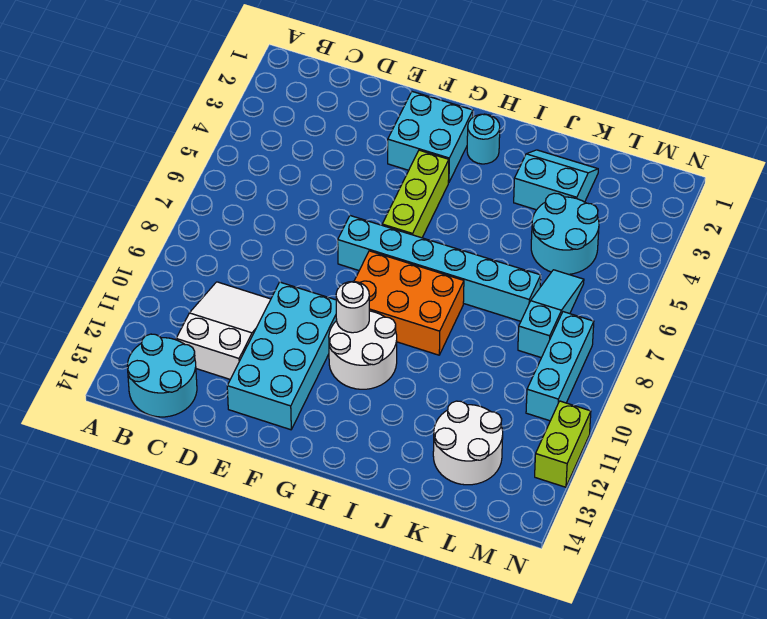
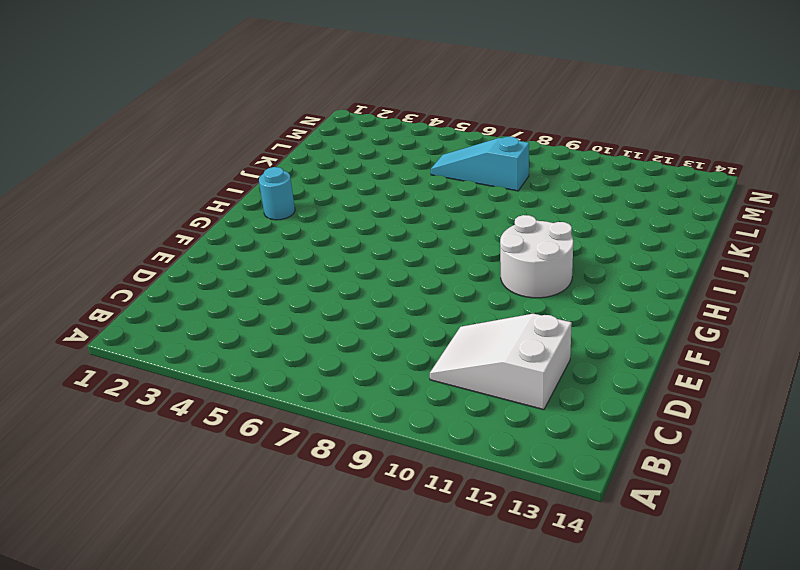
none -> cyan round brick B13:C14 level 1
none -> cyan brick E10:F13 level 1
none -> cyan brick F2:G3 level 1

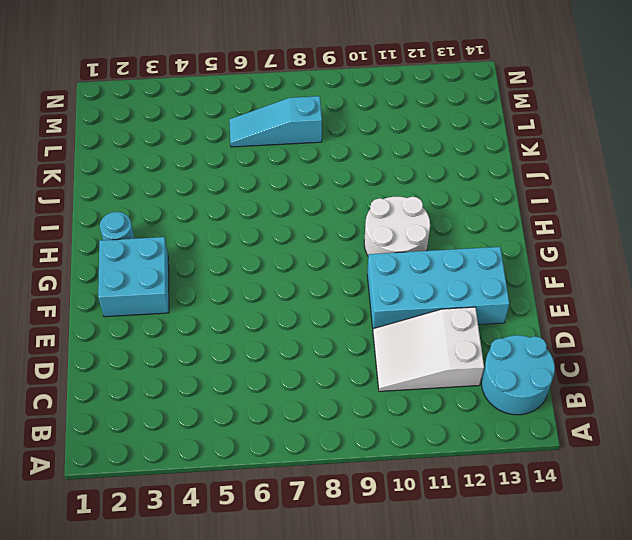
none -> cyan brick F7:K7 level 1
none -> lime brick G4:G6 level 1
none -> orange brick G8:I9 level 1

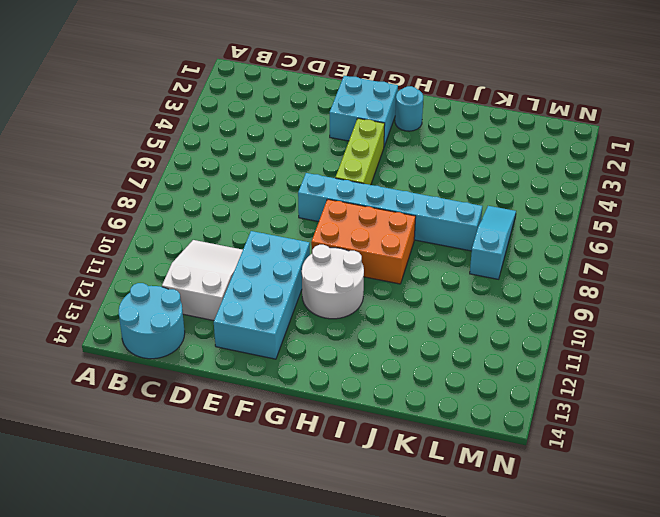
none -> cyan slope J2:K3 level 1 top 3
none -> cyan round brick K4:L5 level 1
none -> white round brick K12:L13 level 1

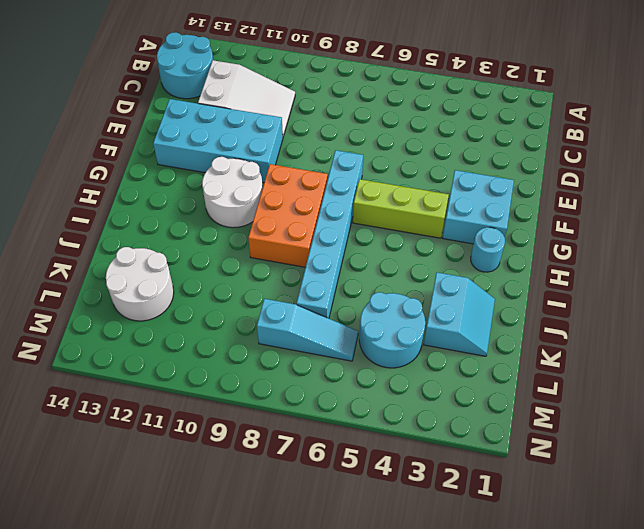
none -> cyan brick M8:M10 level 1
none -> lime brick N11:N12 level 1
none -> white round brick G10 level 2

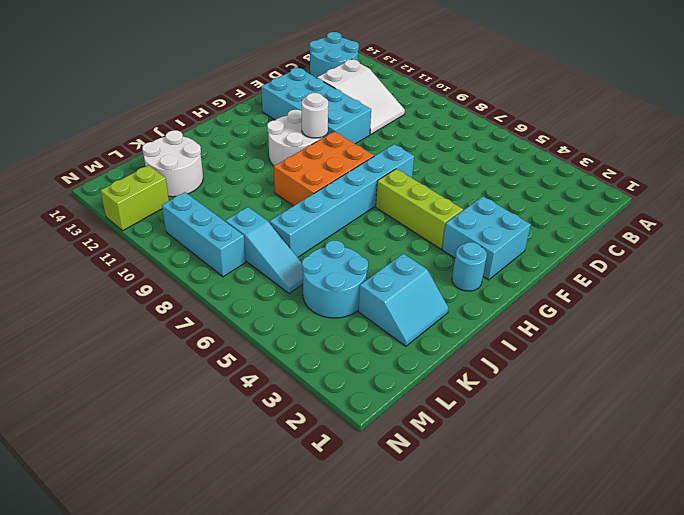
lime brick M12:N12 level 1 -> lime brick N11:N12 level 1

